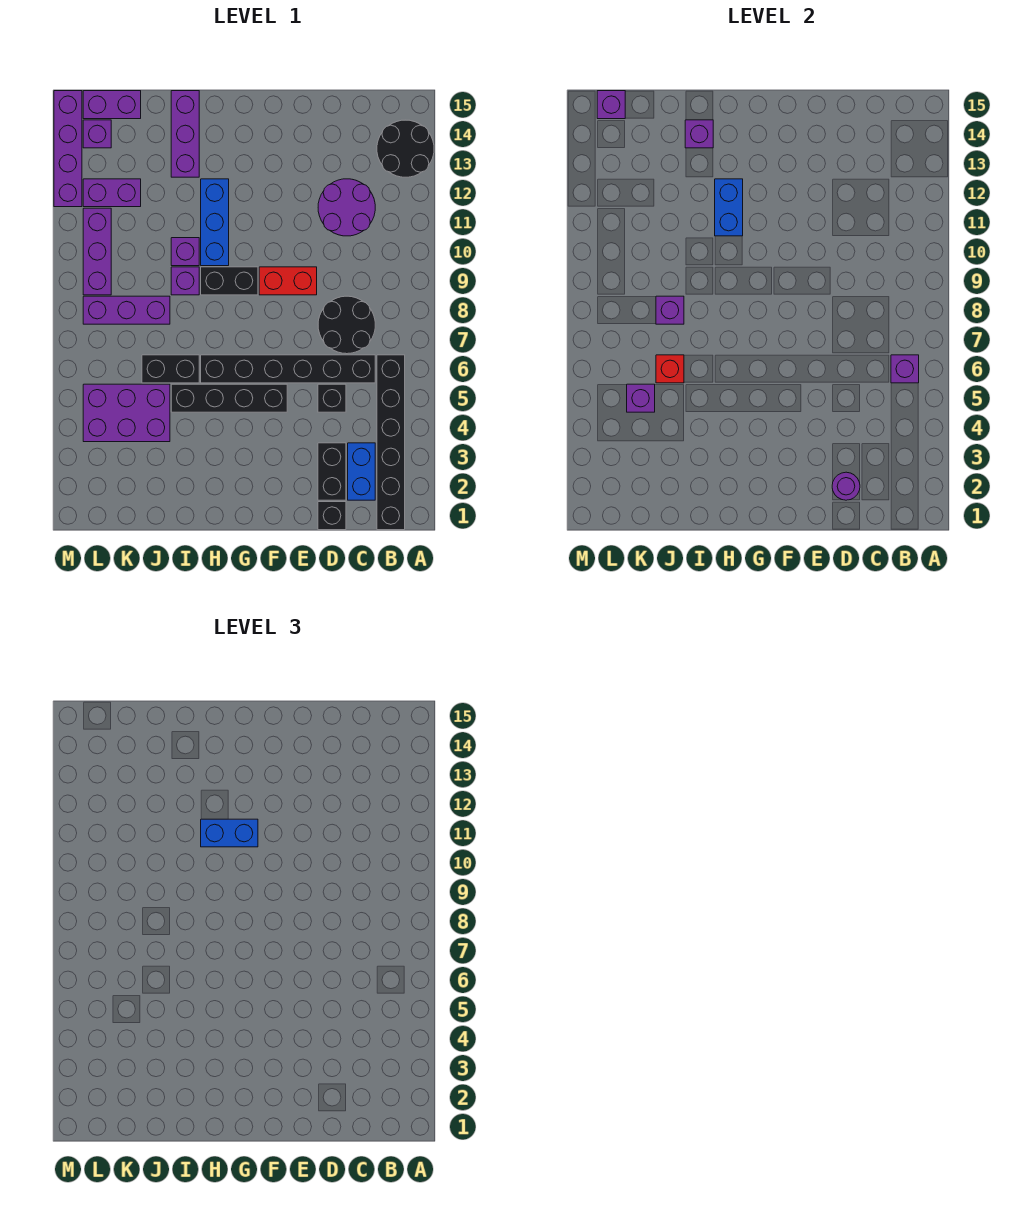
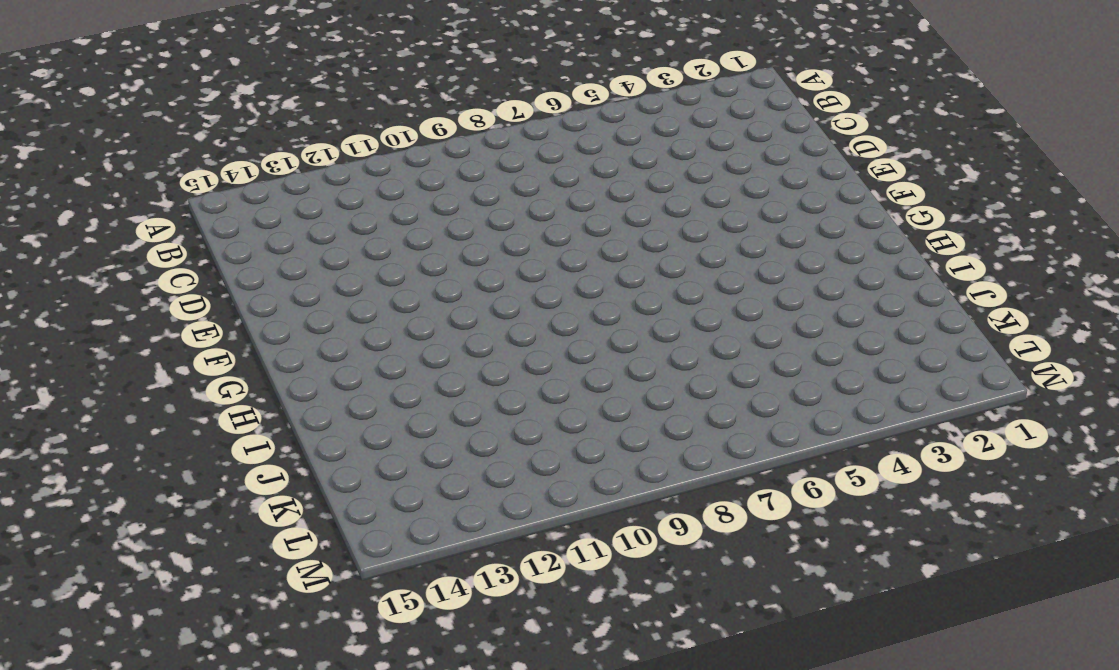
none -> black round brick A13:B14 level 1
none -> black brick B1:B6 level 1
none -> blue brick C2:C3 level 1
none -> black brick C6:H6 level 1

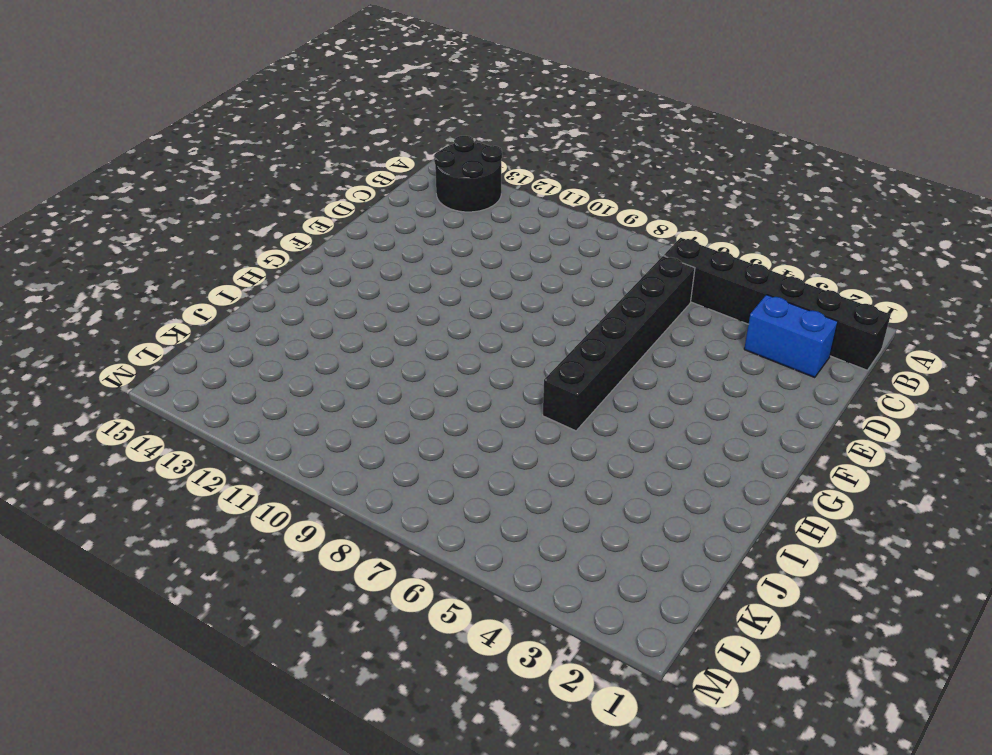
none -> black round brick C7:D8 level 1
none -> purple round brick C11:D12 level 1
none -> black brick D1 level 1
none -> black brick D2:D3 level 1

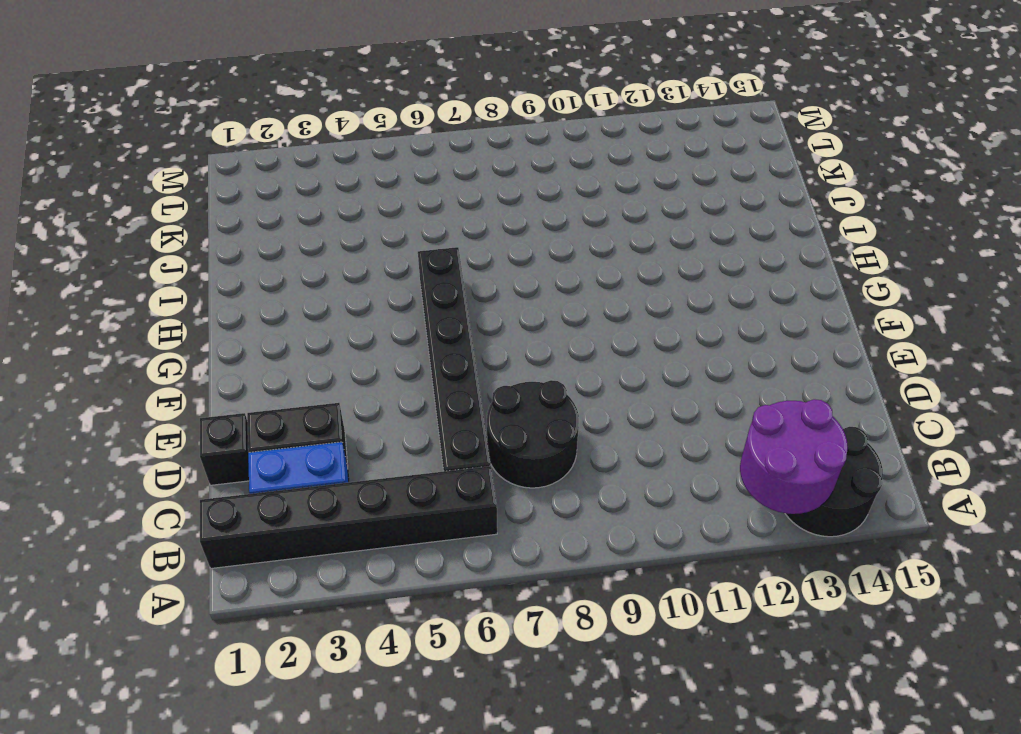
purple round brick A12:B13 level 2 -> purple round brick C11:D12 level 1
none -> black brick D5 level 1
none -> red brick E9:F9 level 1
none -> black brick F5:I5 level 1
none -> black brick G9:H9 level 1

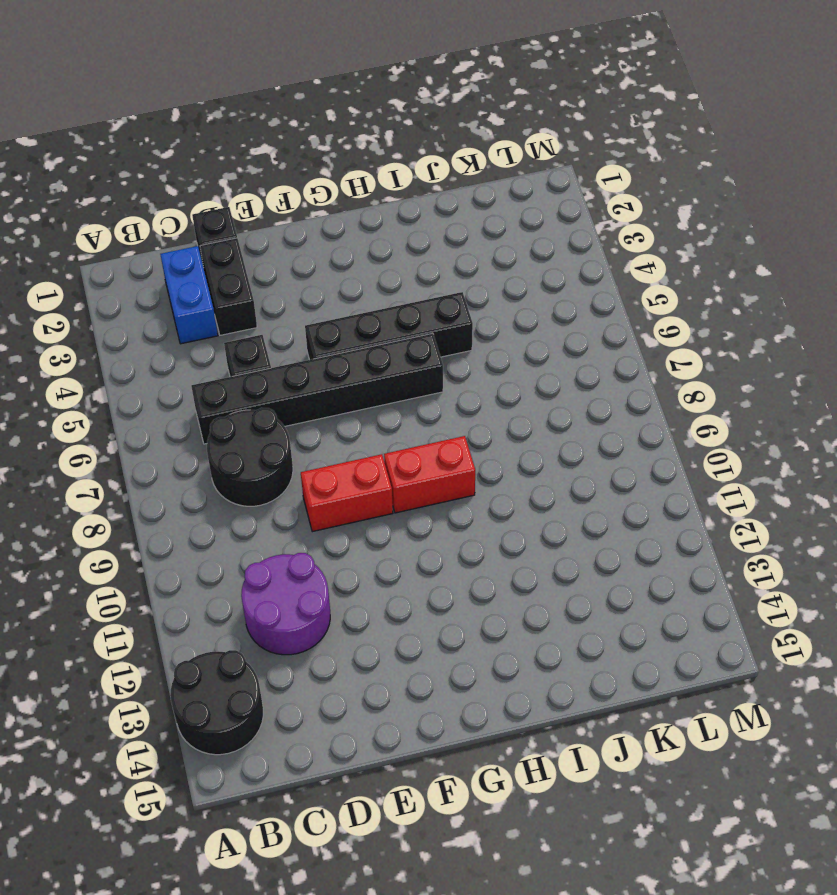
red brick G9:H9 level 1 -> black brick G9:H9 level 1
none -> black brick B1:B6 level 1
none -> blue brick H10:H12 level 1
none -> black brick I6:J6 level 1
none -> purple brick I9 level 1

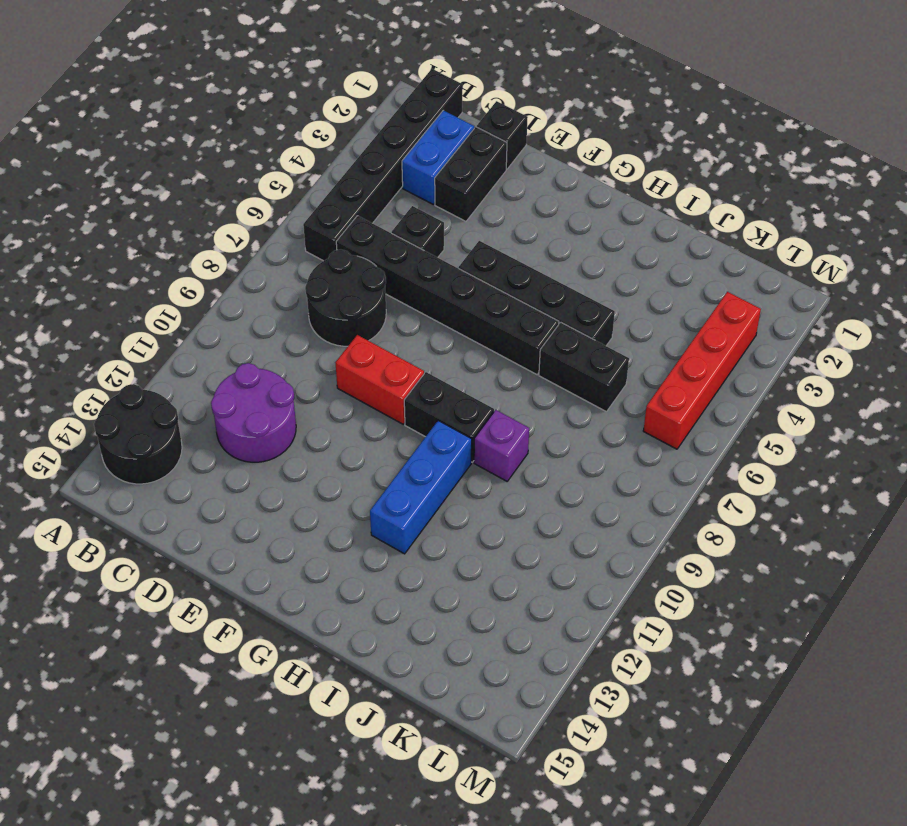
red brick L3:L6 level 1 -> purple brick J4:L5 level 1
none -> purple brick I10 level 1
none -> purple brick I13:I15 level 1
none -> purple brick J8:L8 level 1
none -> purple brick K12:L12 level 1

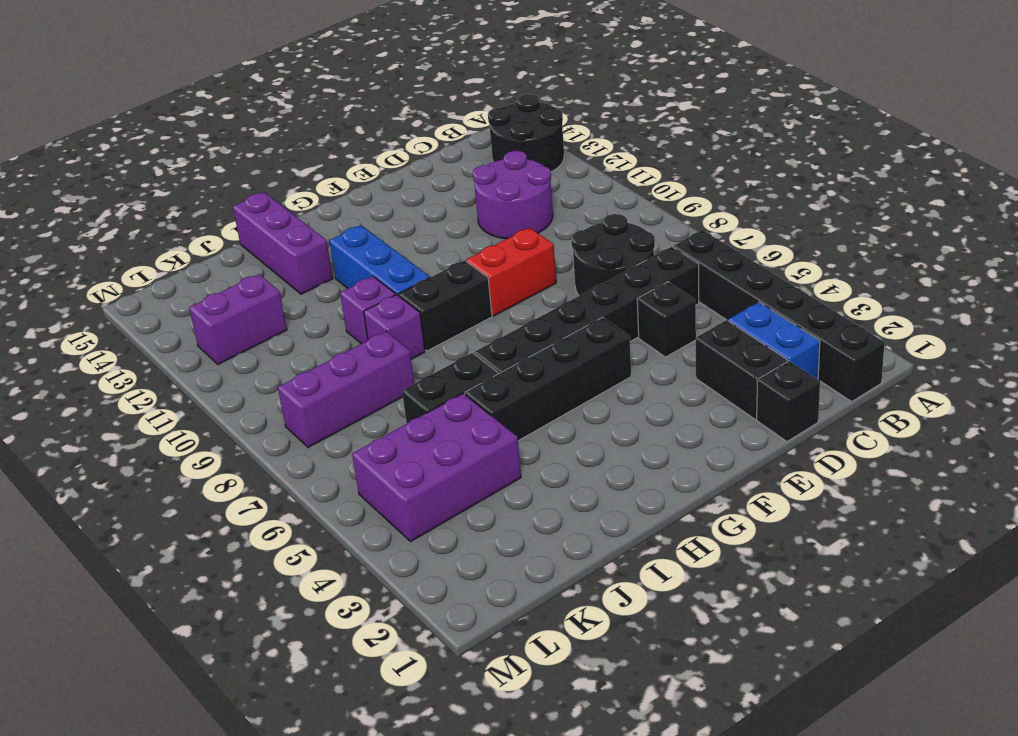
none -> purple brick K15:L15 level 1
none -> purple brick L9:L11 level 1
none -> purple brick L14 level 1
none -> purple brick M12:M15 level 1

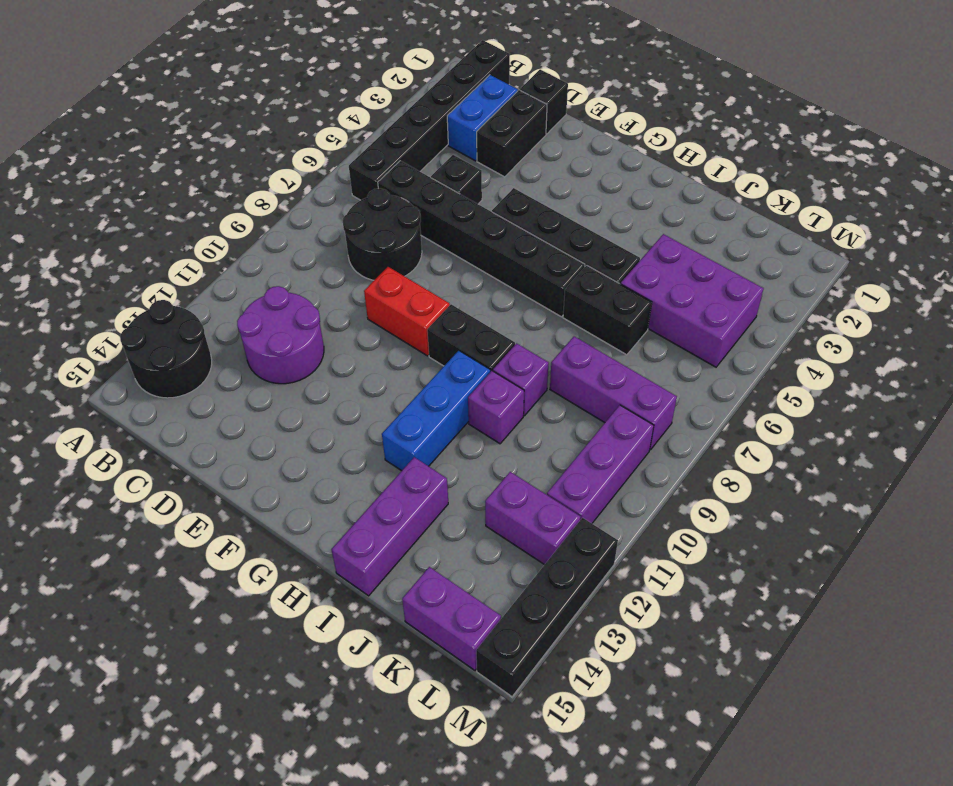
black brick M12:M15 level 1 -> purple brick M12:M15 level 1
none -> purple brick L14 level 1
none -> purple brick B6 level 2
none -> purple round brick D2 level 2
none -> blue brick H11:H12 level 2

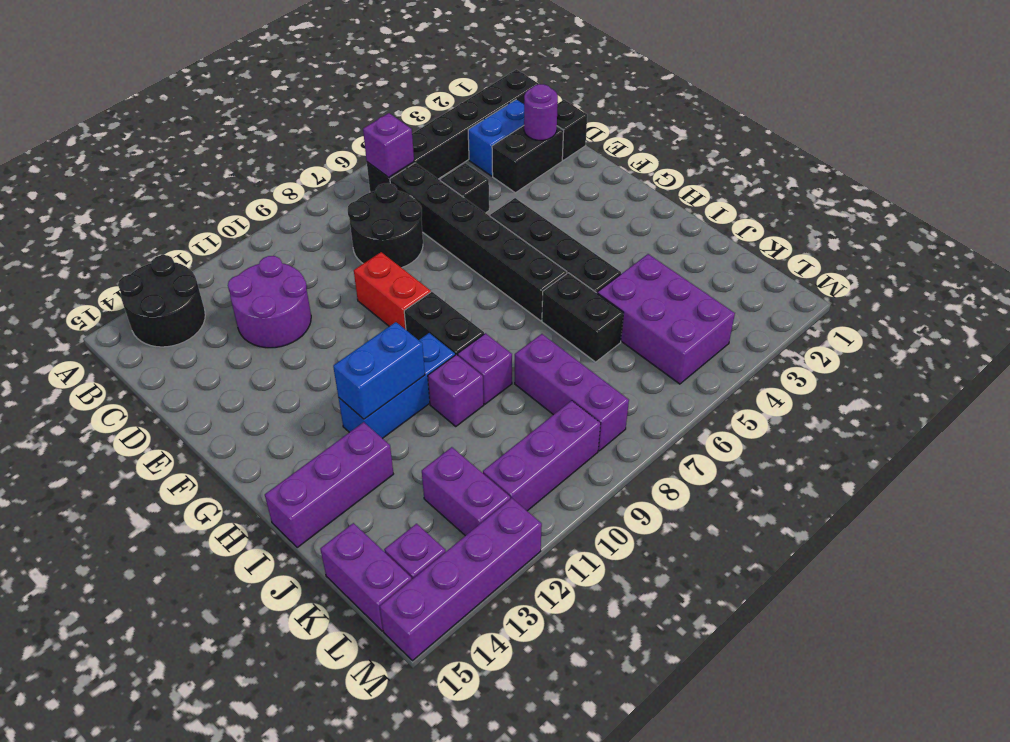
none -> purple brick I14 level 2
none -> red brick J6 level 2
none -> purple brick J8 level 2
none -> purple brick K5 level 2

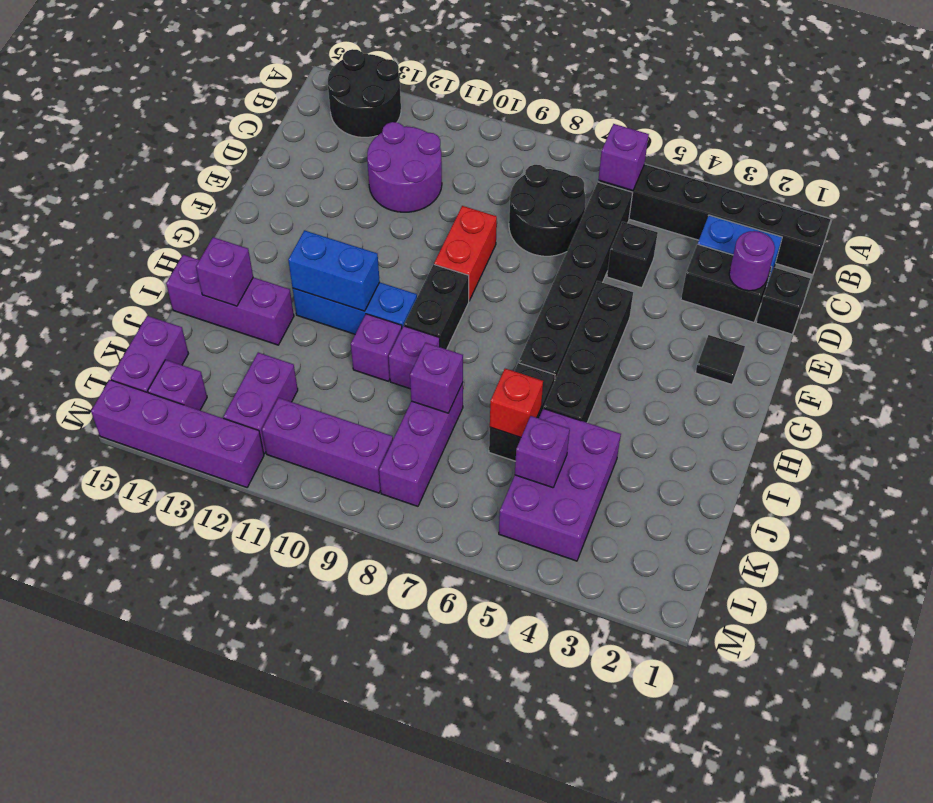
black tile F2 level 1 -> none
none -> purple brick L15 level 2
none -> blue brick G11:H11 level 3

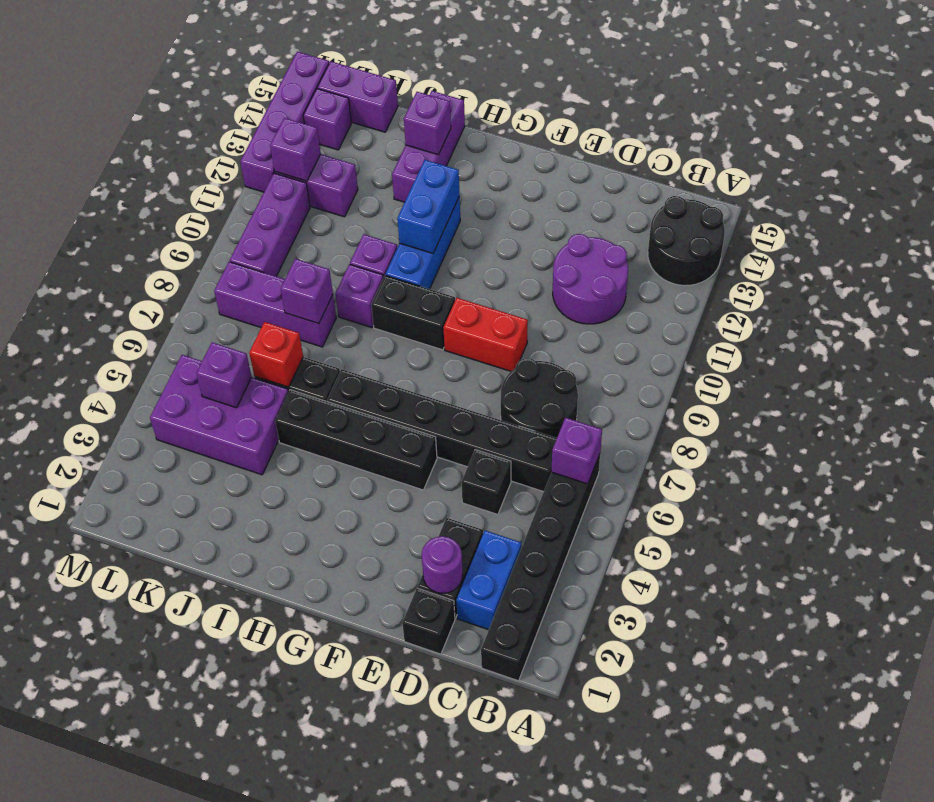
purple brick L12 level 2 -> purple brick L15 level 2
none -> blue brick G11:H11 level 3

